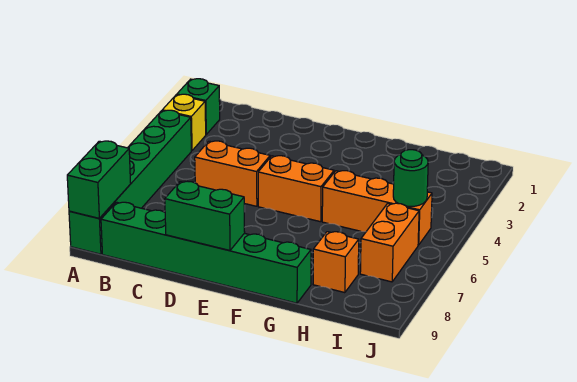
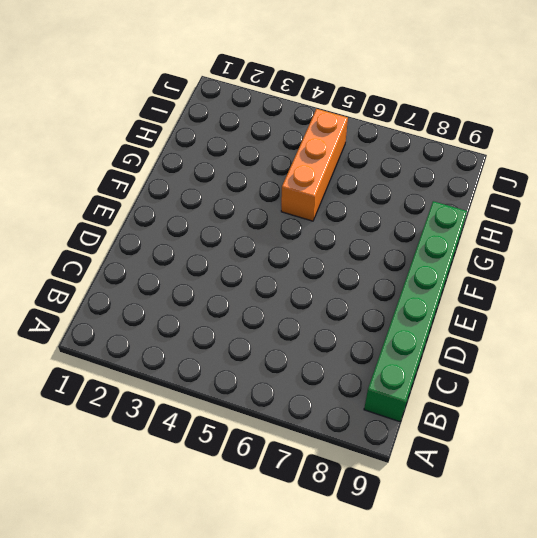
none -> green brick A2 level 1
none -> yellow brick A3 level 1
none -> green brick A4:A9 level 1

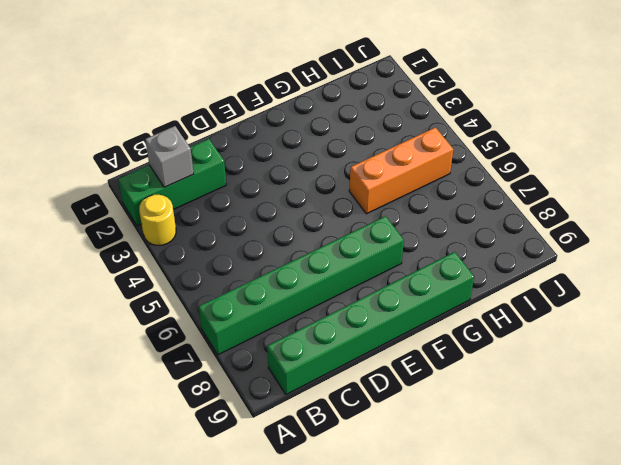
green brick A2:C2 level 1 -> green brick A2 level 1
yellow round brick A3 level 1 -> yellow brick A3 level 1
green brick A7:F7 level 1 -> green brick A4:A9 level 1
grey brick B2 level 2 -> none
none -> orange brick C5:D5 level 1
none -> orange brick E5:F5 level 1
none -> orange brick H8 level 1

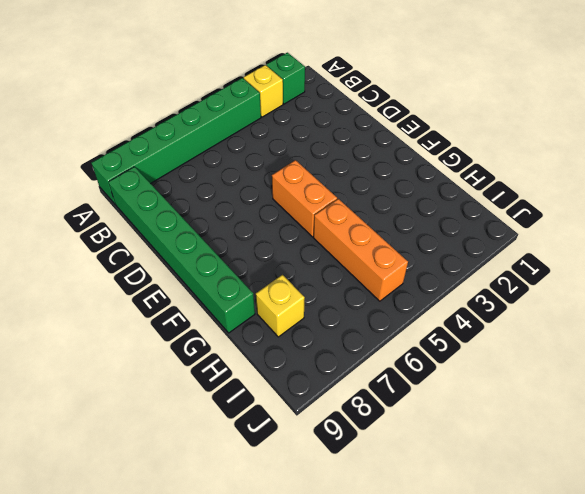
yellow brick H8 level 1 -> orange brick H8 level 1
none -> orange brick C5:D5 level 1
none -> orange brick I6:I7 level 1
none -> green brick A8:A9 level 2

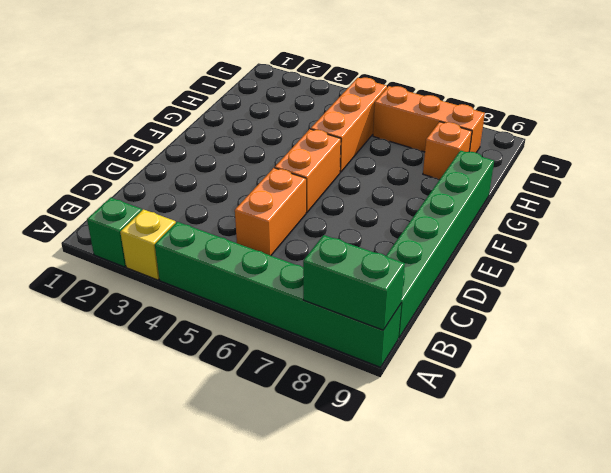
orange brick I6:I8 level 1 -> orange brick I6:I7 level 1
none -> green brick D9:E9 level 2
none -> green round brick I5 level 2

